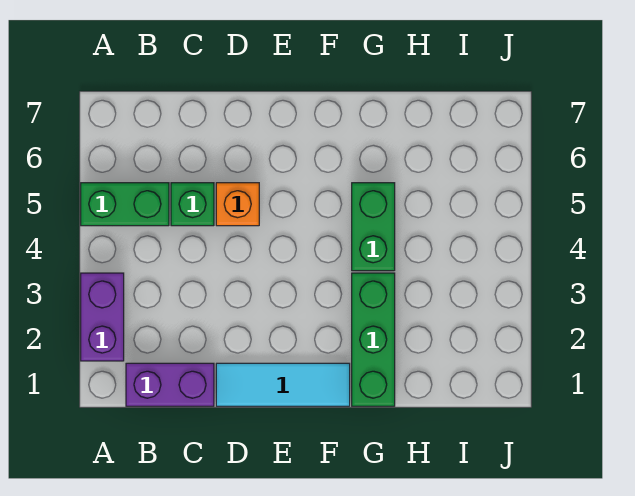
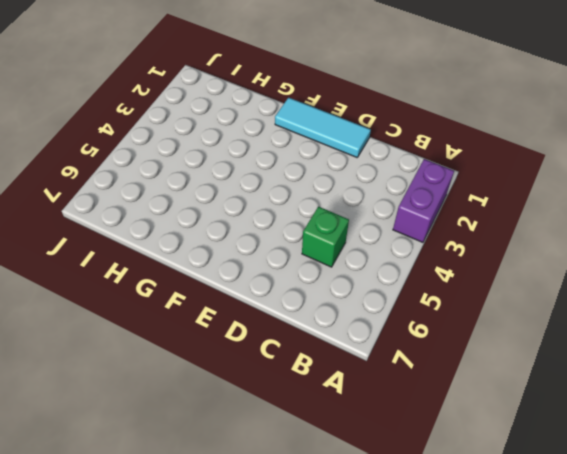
none -> green brick A5:B5 level 1
none -> purple brick B1:C1 level 1

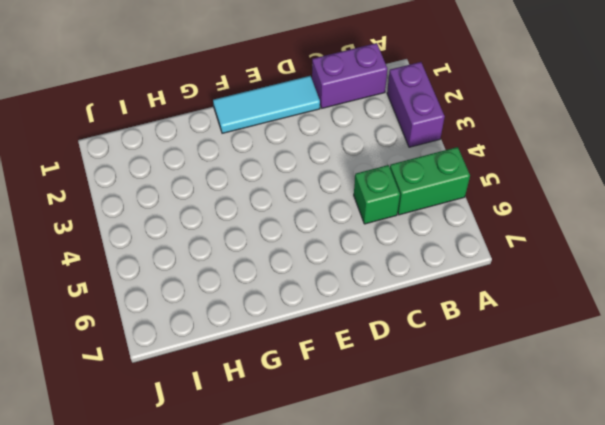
none -> orange brick D5 level 1
none -> green brick G1:G3 level 1

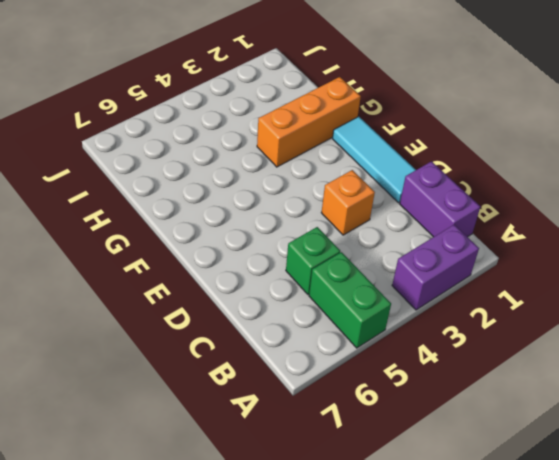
orange brick D3 level 1 -> orange brick D5 level 1
orange brick G1:G3 level 1 -> green brick G1:G3 level 1
none -> green brick G4:G5 level 1

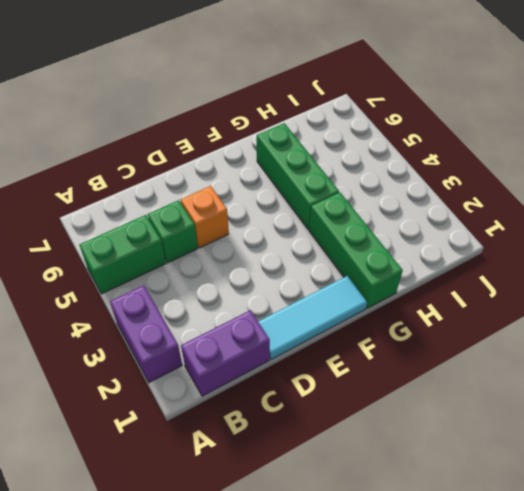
green brick G4:G6 level 1 -> green brick G4:G5 level 1

